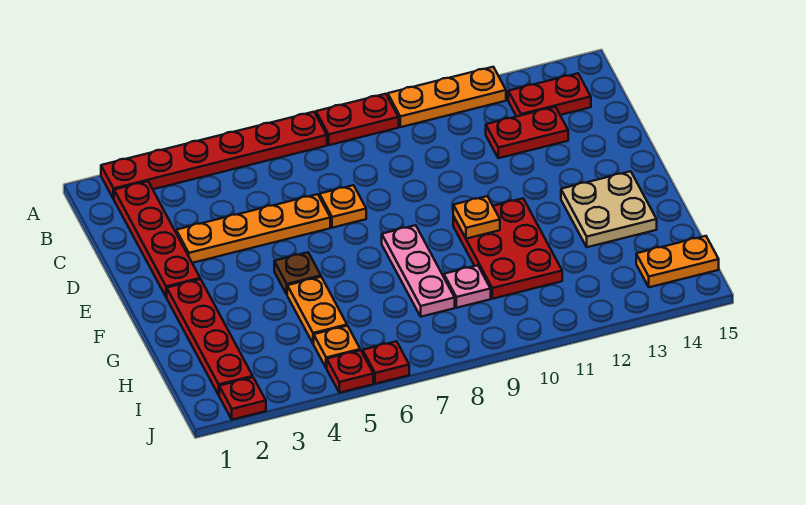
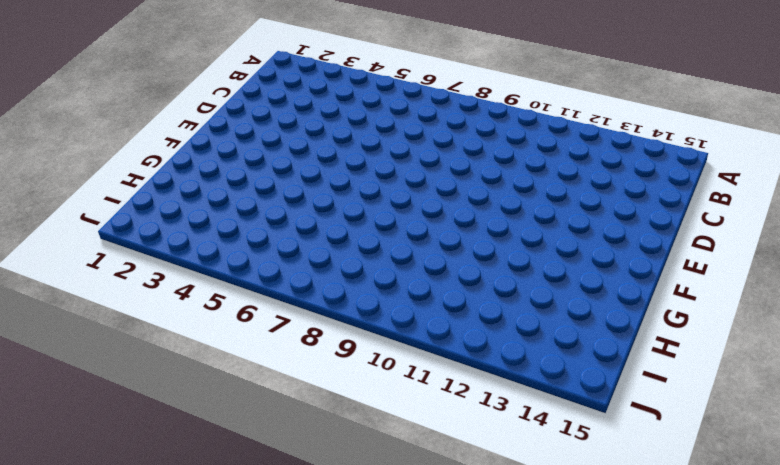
none -> red plate A2:A7 level 1
none -> red plate A8:A9 level 1
none -> orange plate A10:A12 level 1

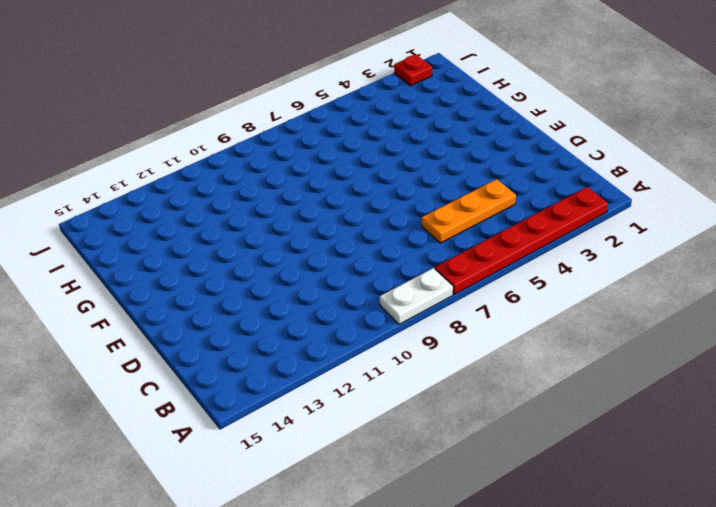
white plate A8:A9 level 1 -> red plate A8:A9 level 1
orange plate C4:C6 level 1 -> orange plate A10:A12 level 1
none -> red plate B2:E2 level 1
none -> red plate B13:B14 level 1
none -> red plate C12:C13 level 1

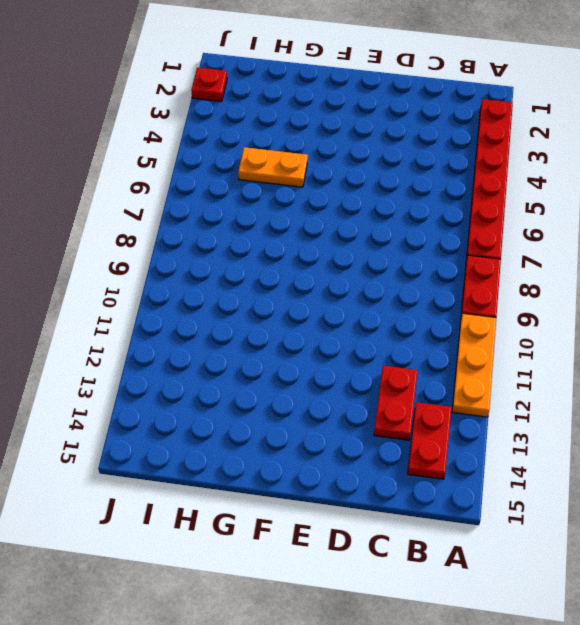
none -> red plate B2:E2 level 1
none -> orange plate D3:D6 level 1
none -> orange plate D7 level 1

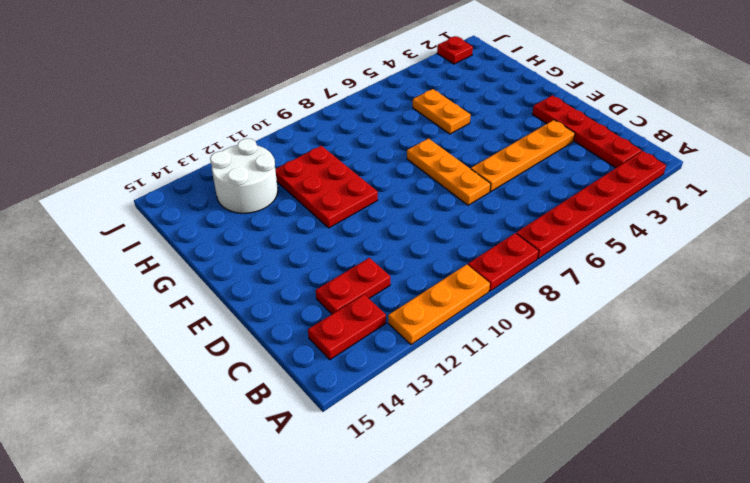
orange plate D7:F7 level 1 -> orange plate D7 level 1
white round brick H12:I13 level 1 -> none
none -> red plate F2:I2 level 1
none -> brown plate F5 level 1
none -> pink plate F8:H8 level 1

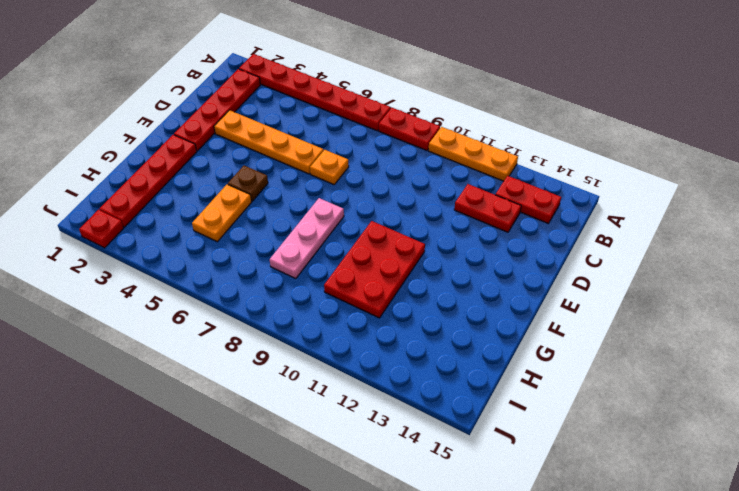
none -> tan plate F13:G14 level 1
none -> pink plate H9 level 1
none -> orange plate I5 level 1

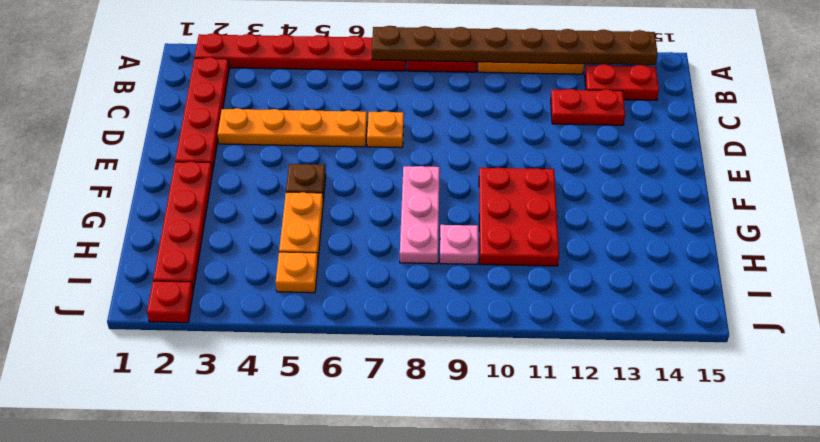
brown plate A7:A14 level 2 -> none
none -> tan plate F13:G14 level 1
none -> orange plate I14:I15 level 1
none -> red plate J5 level 1

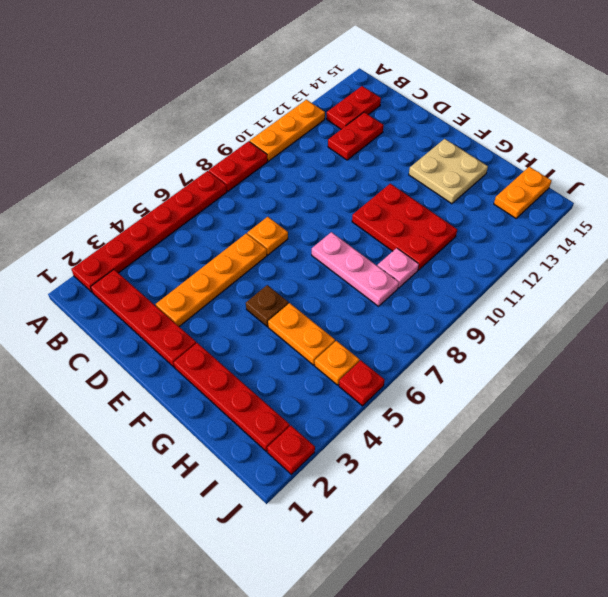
none -> red plate J6 level 1
none -> orange plate F10 level 2

